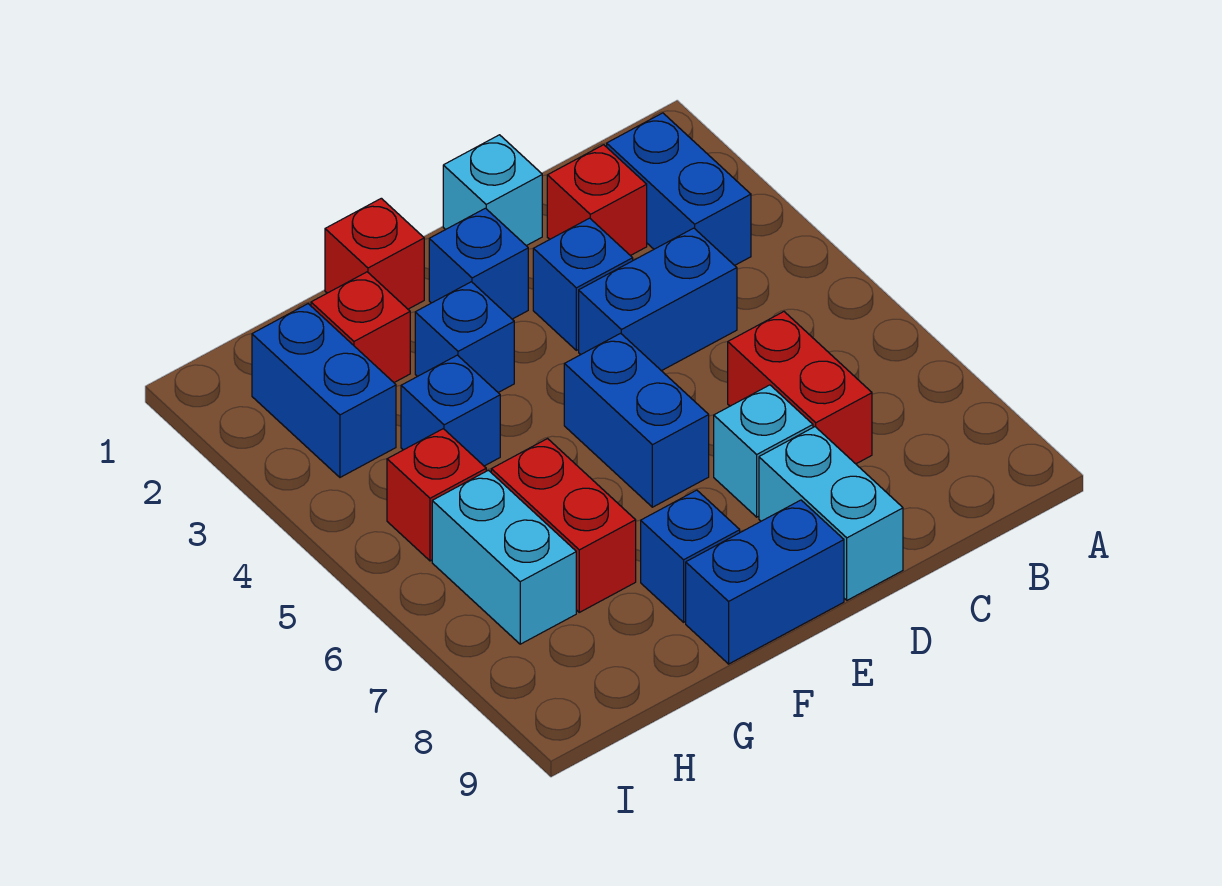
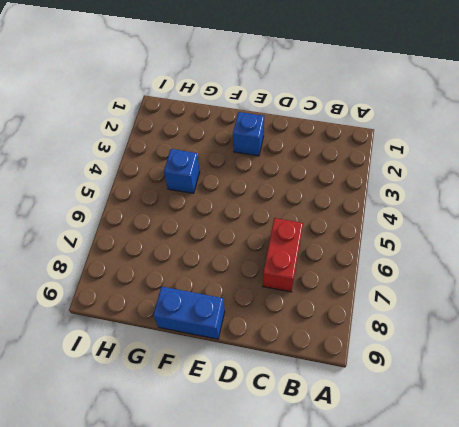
none -> blue brick B2:B3 level 1
none -> red brick C2 level 1
none -> blue brick C4:D4 level 1

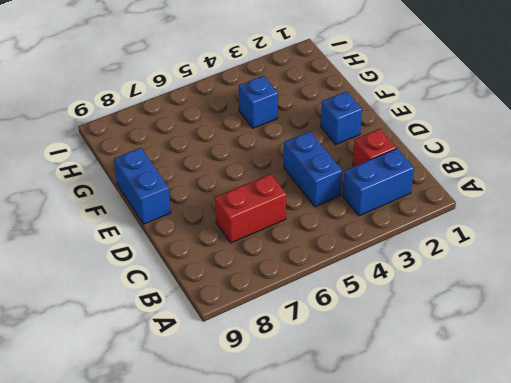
none -> cyan brick D1 level 1
none -> blue brick D3 level 1
none -> cyan brick D7 level 1

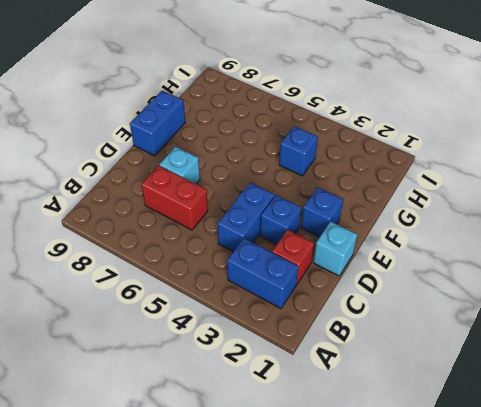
none -> cyan brick D8:D9 level 1
none -> blue brick E5:E6 level 1
none -> red brick F1 level 1

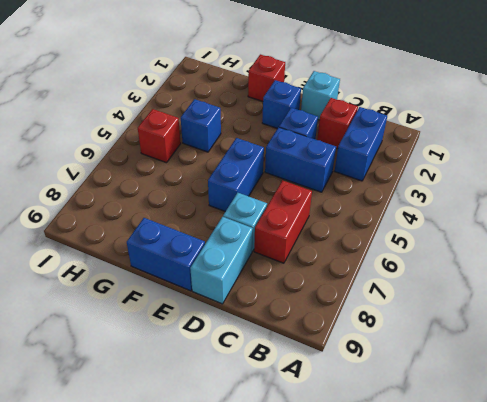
none -> blue brick F3 level 1
none -> blue brick F8 level 1
none -> red brick G2 level 1

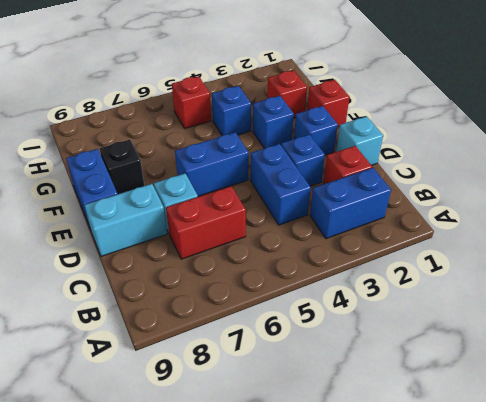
black brick F8 level 1 -> blue brick F8 level 1
none -> red brick G6:G7 level 1
none -> blue brick H2:H3 level 1
none -> cyan brick H6:H7 level 1

